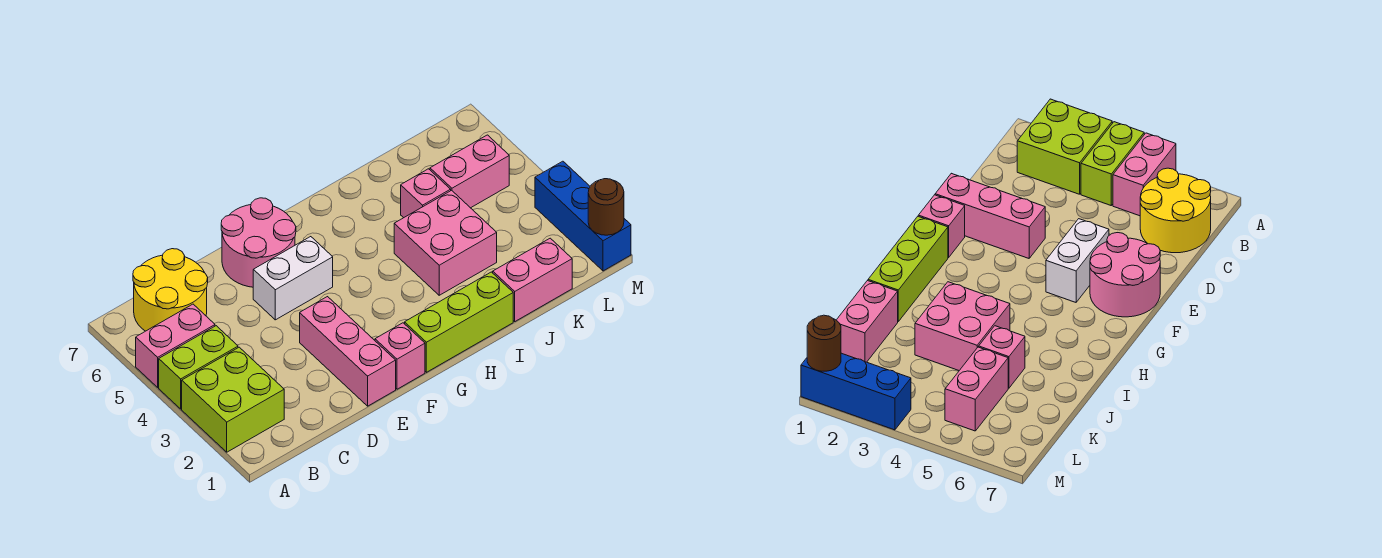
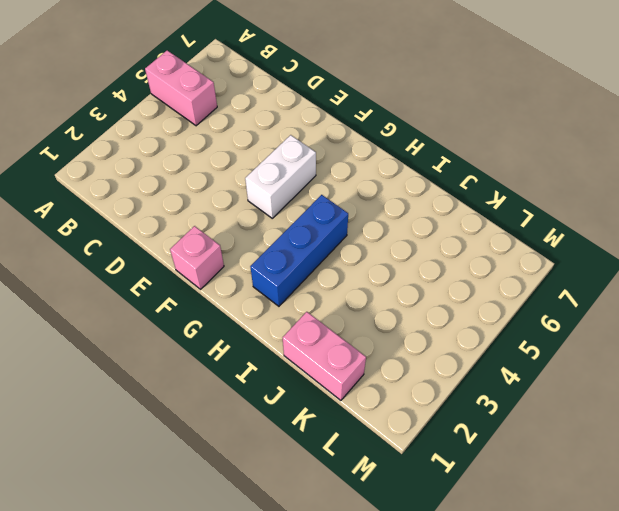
white brick F4:F5 level 1 -> white brick E5:F5 level 1
blue brick H2:H4 level 1 -> blue brick M1:M3 level 1
none -> lime brick A2:B3 level 1
none -> lime brick A4:B4 level 1
none -> yellow round brick B6:C7 level 1

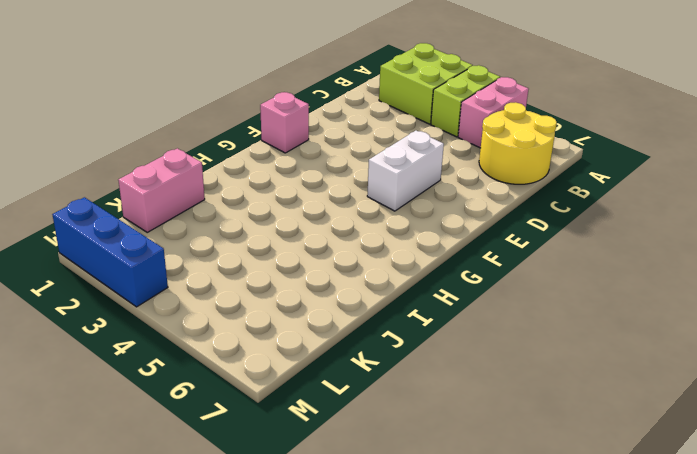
none -> pink brick E1:E3 level 1
none -> pink round brick E6:F7 level 1
none -> lime brick G1:I1 level 1

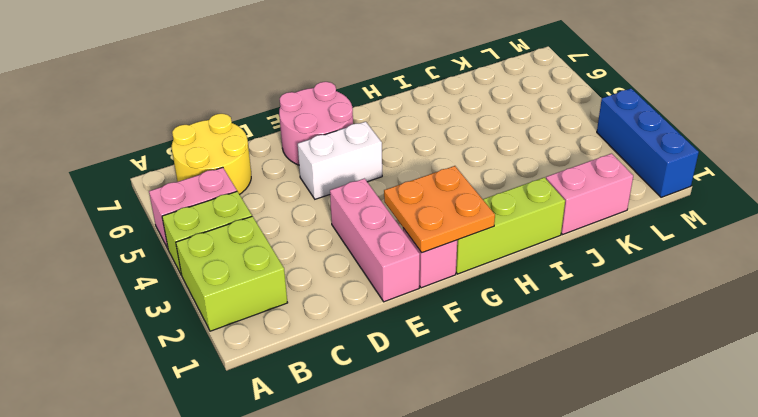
orange plate F1:G2 level 2 -> none
none -> pink brick I3:J4 level 1
none -> pink brick J5 level 1
none -> pink brick K5:L5 level 1

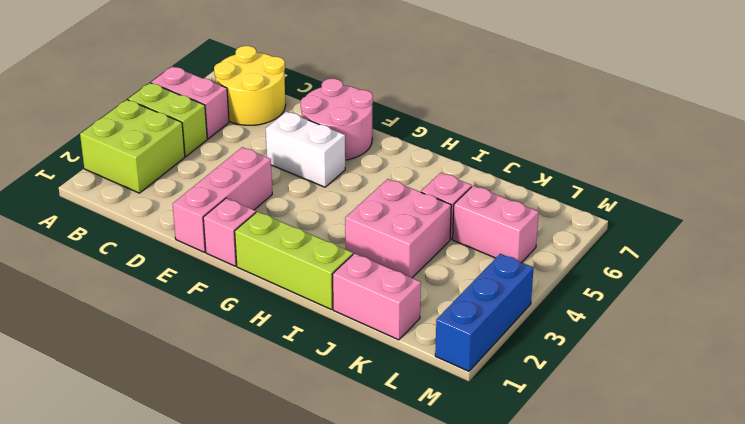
none -> brown round brick M1 level 2

